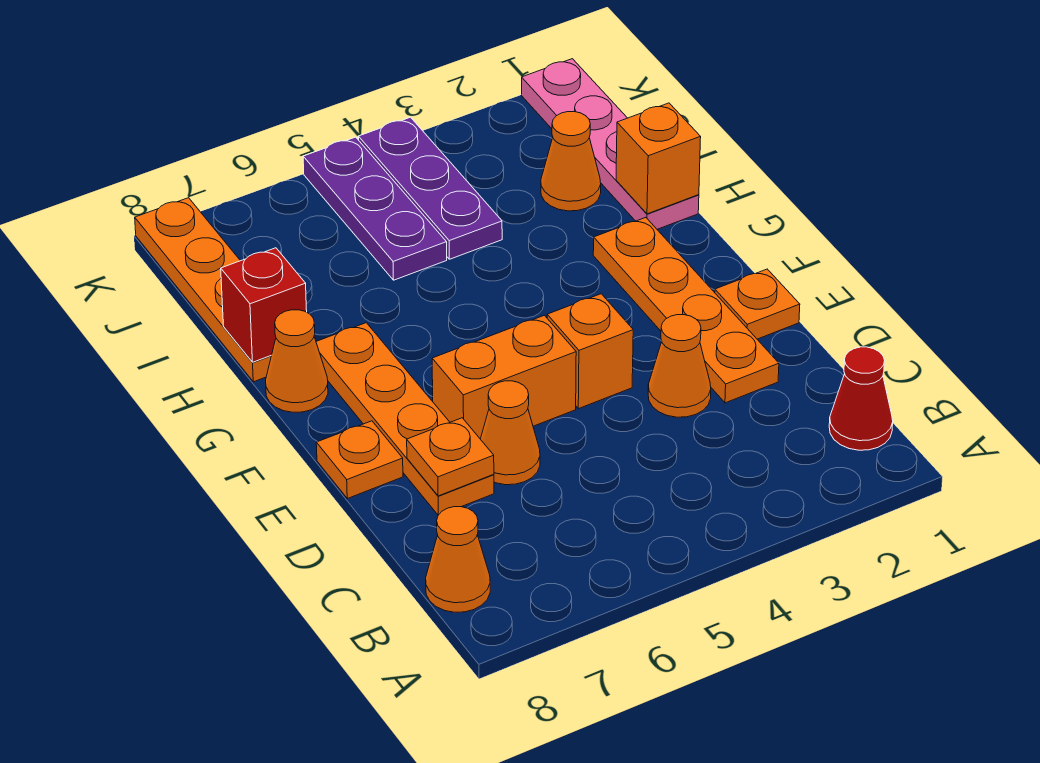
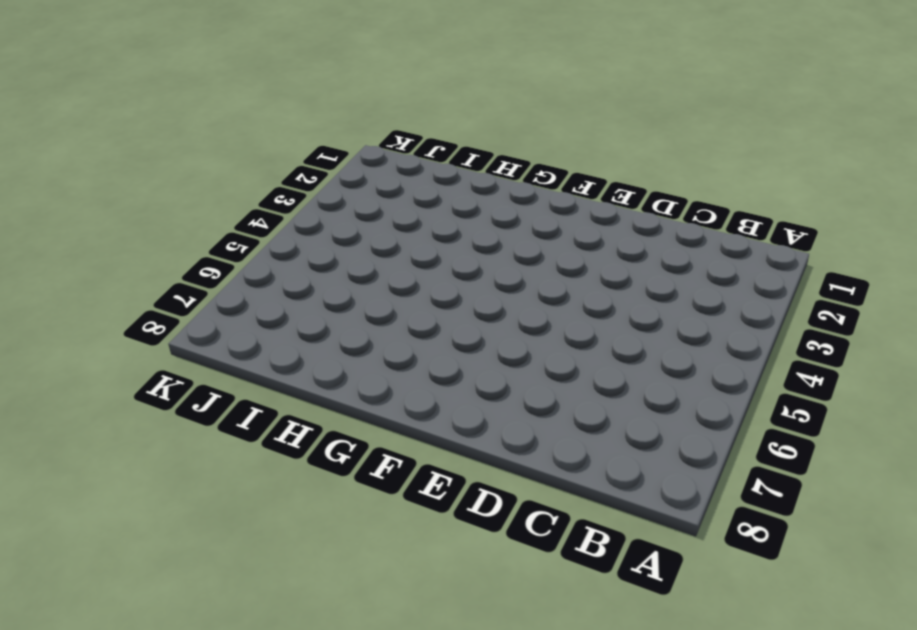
none -> red cone B1 level 1
none -> orange cone B8 level 1
none -> orange plate D2:G2 level 1

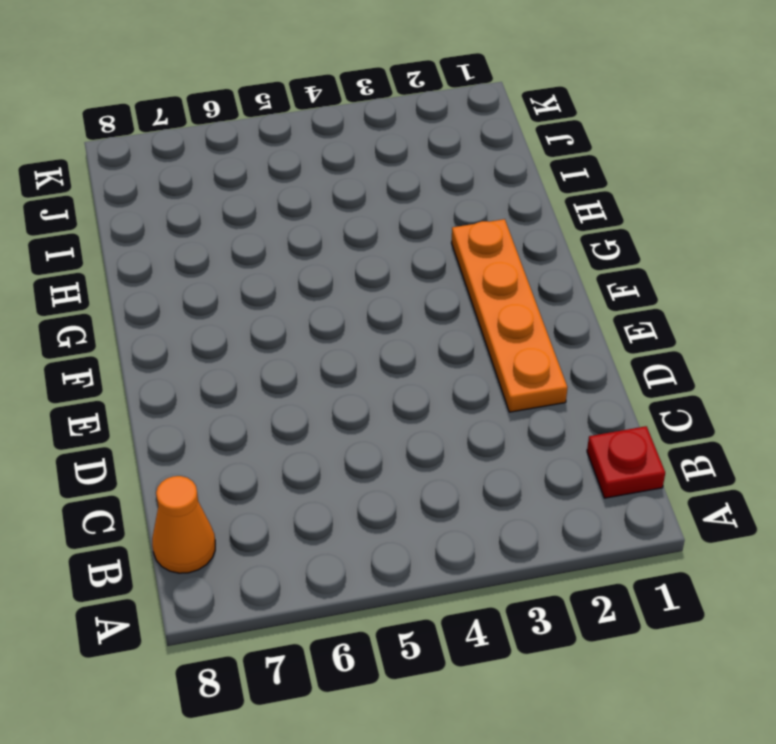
red plate B1 level 1 -> red cone B1 level 1
none -> orange cone D3 level 1
none -> orange cone D6 level 1
none -> orange plate D7:G7 level 1

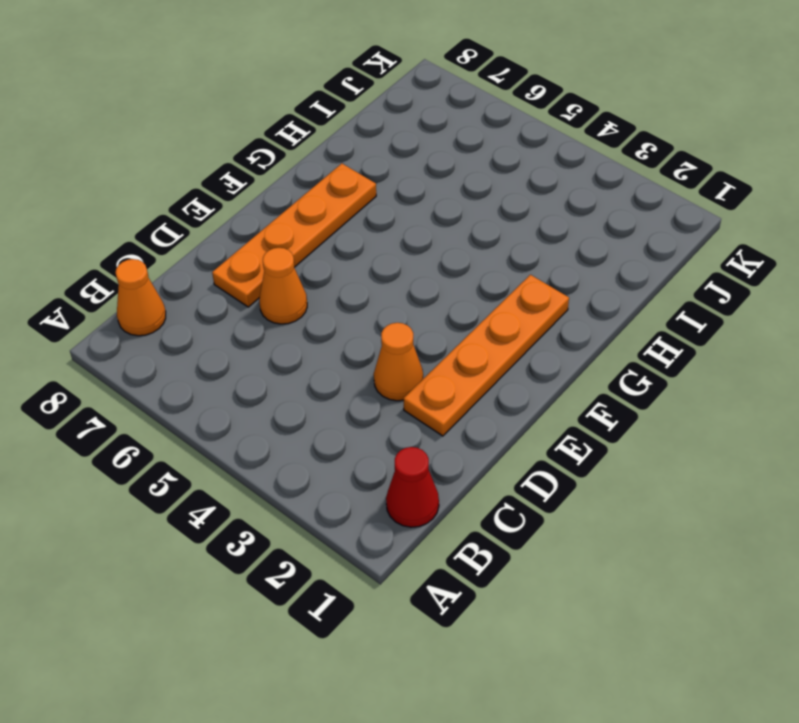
none -> orange plate E1 level 1
none -> orange brick E4 level 1
none -> orange brick E5:E6 level 1

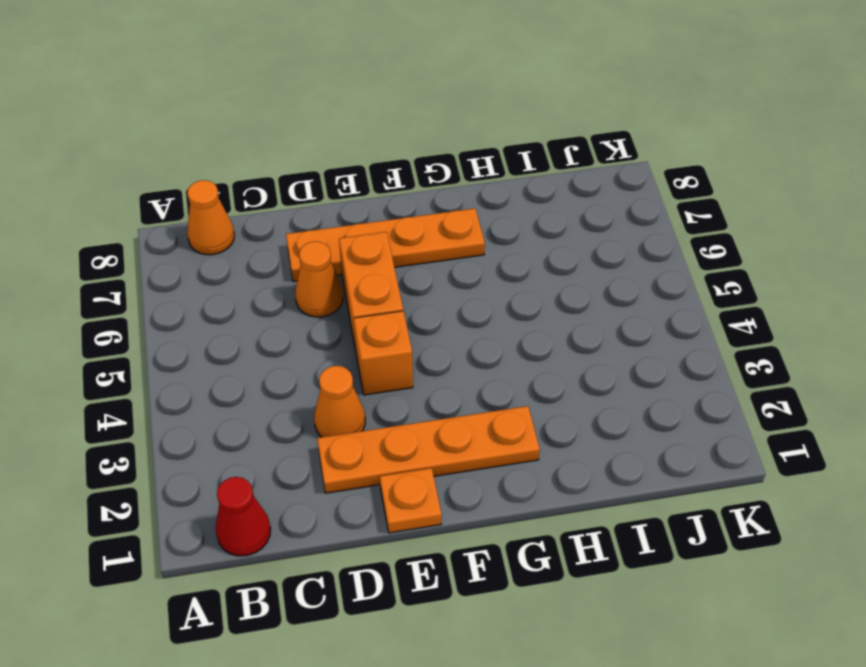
none -> orange plate E8 level 1
none -> orange cone G8 level 1
none -> pink plate H1:K1 level 1

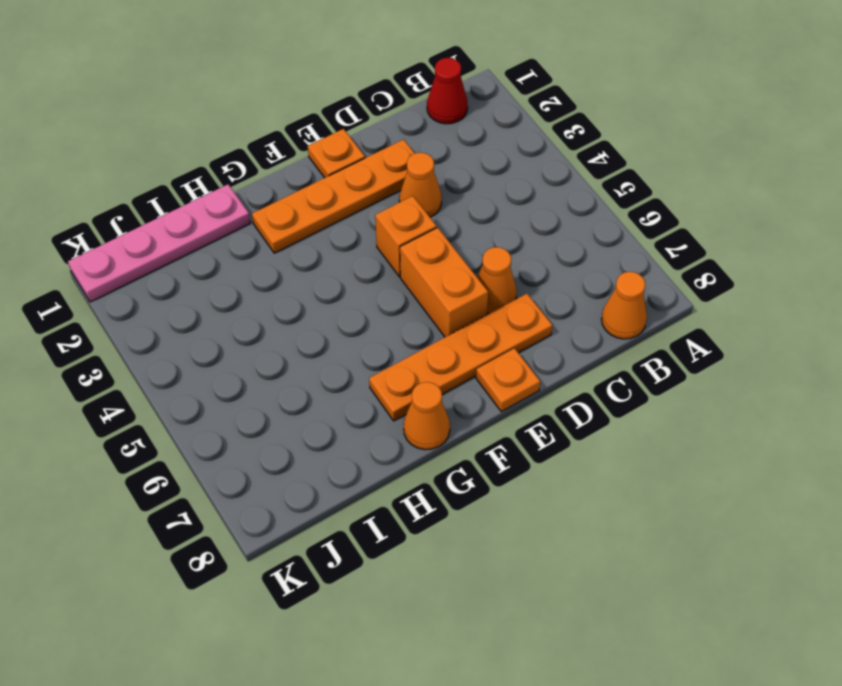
none -> orange plate H8:K8 level 1
none -> orange cone I2 level 1
none -> purple plate I4:K4 level 1

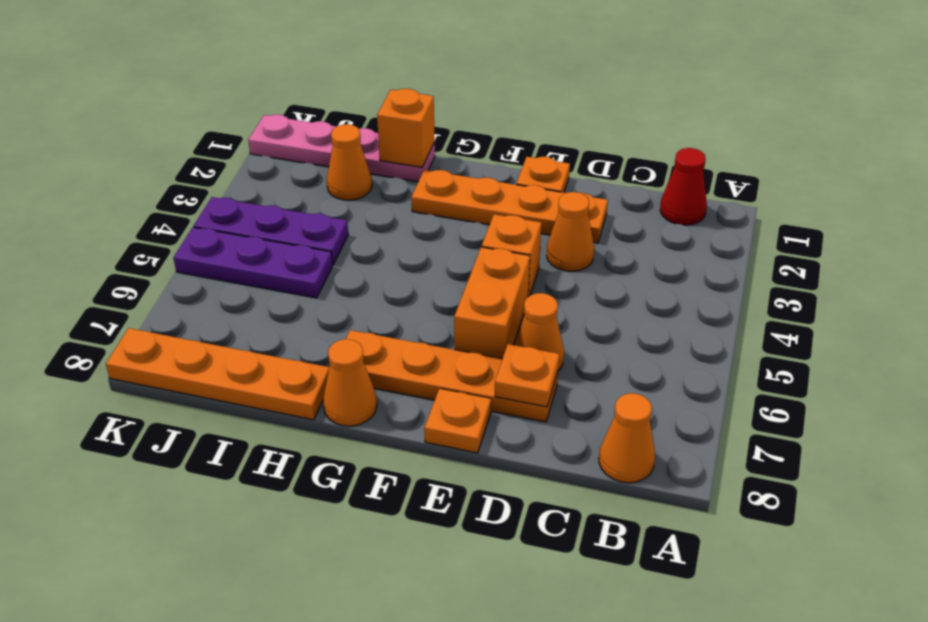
none -> red brick H8 level 2

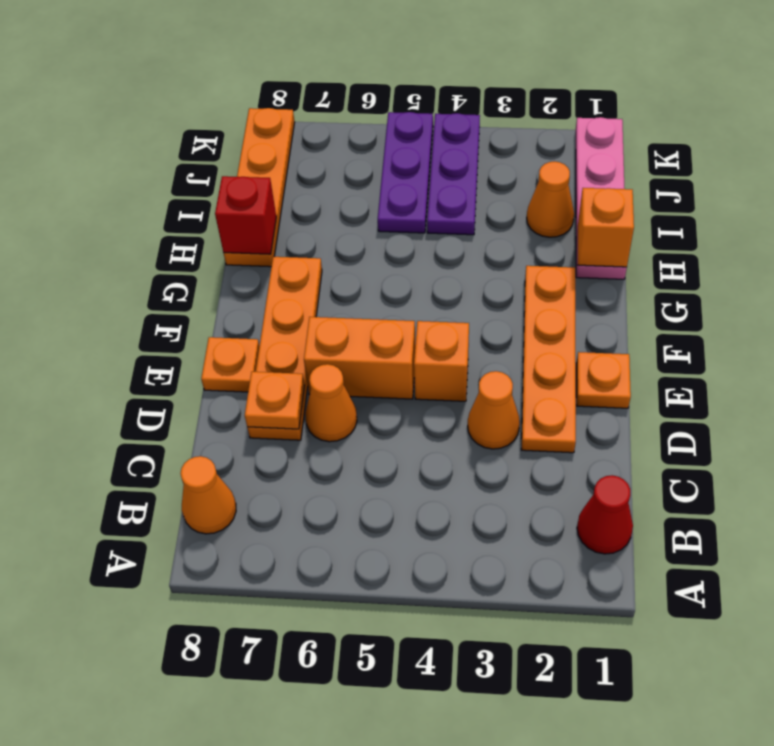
none -> orange cone G8 level 1

